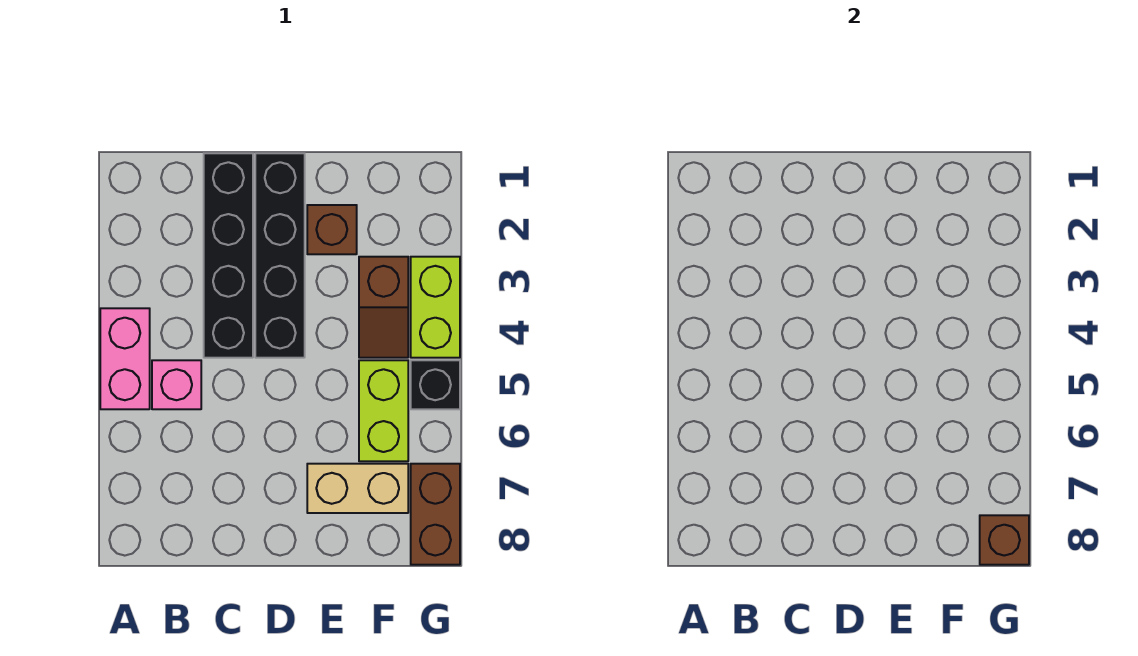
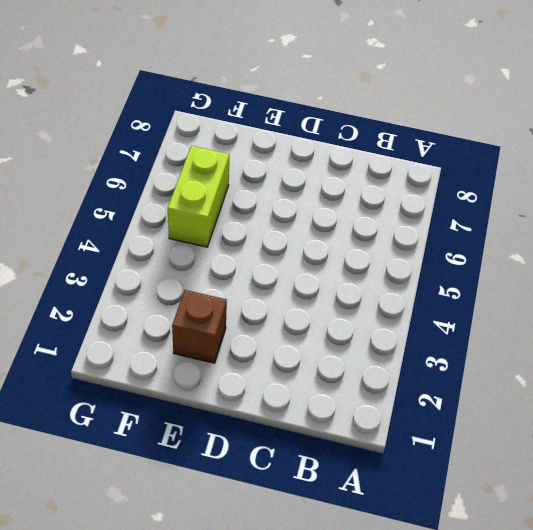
none -> pink brick A4:A5 level 1
none -> pink brick B5 level 1
none -> black brick C1:C4 level 1

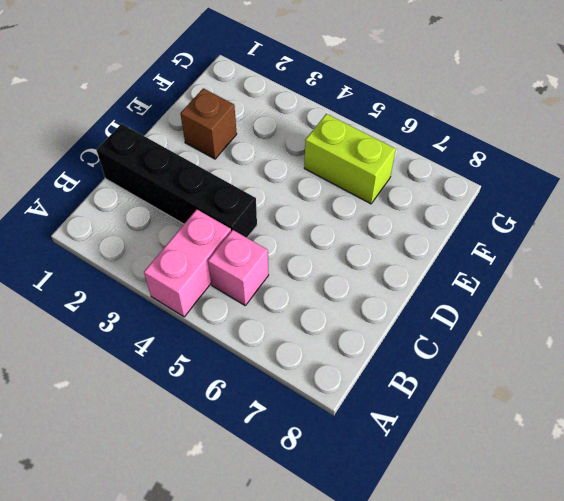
pink brick A4:B4 level 1 -> pink brick A4:A5 level 1
none -> black brick D1:D4 level 1
none -> tan brick E7:F7 level 1
none -> brown slope F3:F4 level 1 top 3

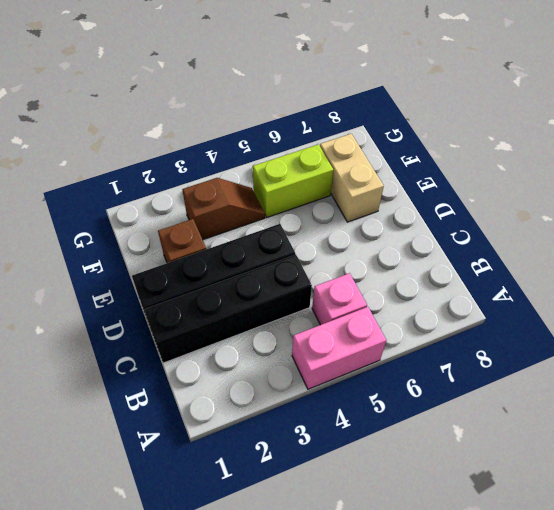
none -> lime brick G3:G4 level 1
none -> black brick G5 level 1
none -> brown brick G7:G8 level 1

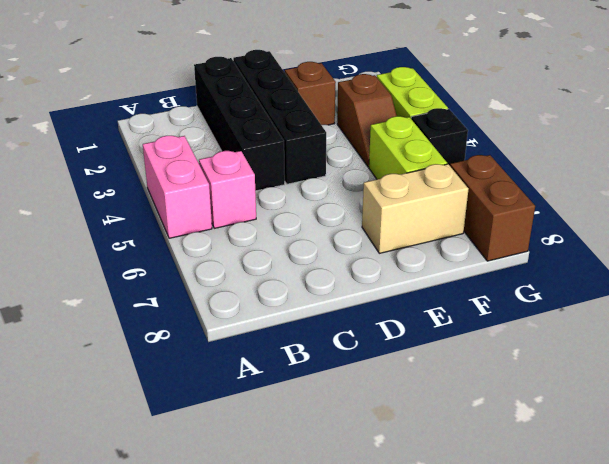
none -> brown brick G8 level 2

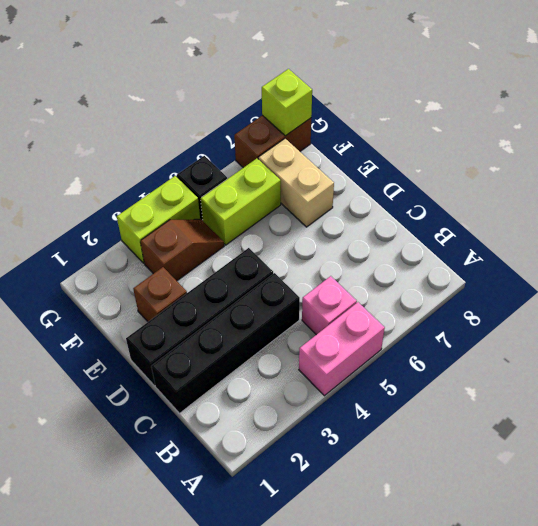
lime brick G8 level 2 -> brown brick G8 level 2

